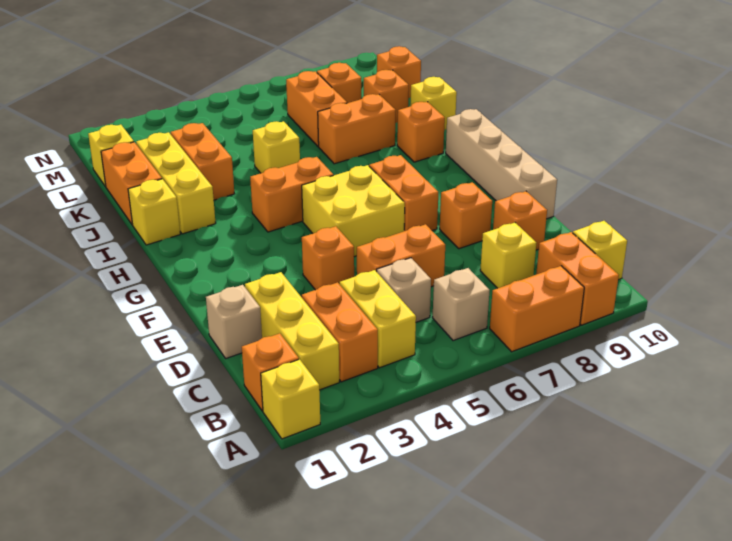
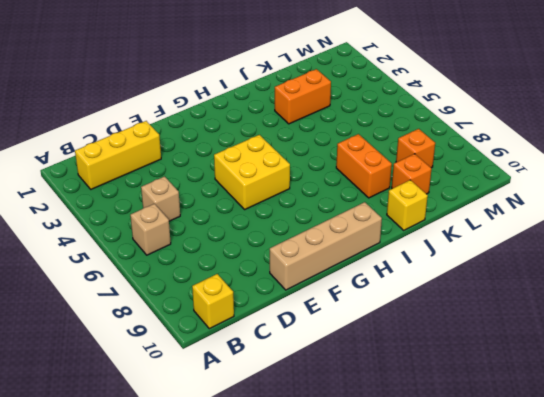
none -> yellow brick A1 level 1
none -> orange brick A7:A8 level 1
none -> orange brick A9:B9 level 1
none -> orange brick B1 level 1

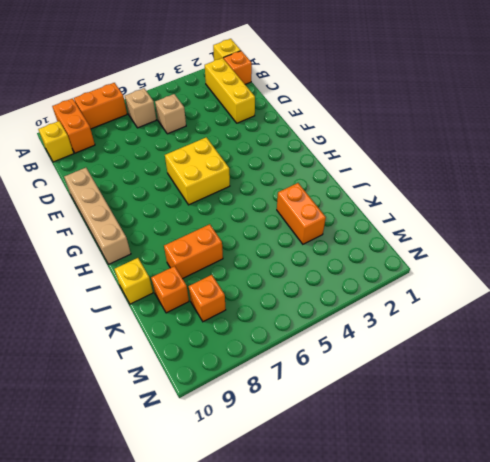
none -> orange brick B3:C3 level 1
none -> yellow brick B4:C4 level 1
none -> yellow brick C8 level 1
none -> tan brick D1 level 1

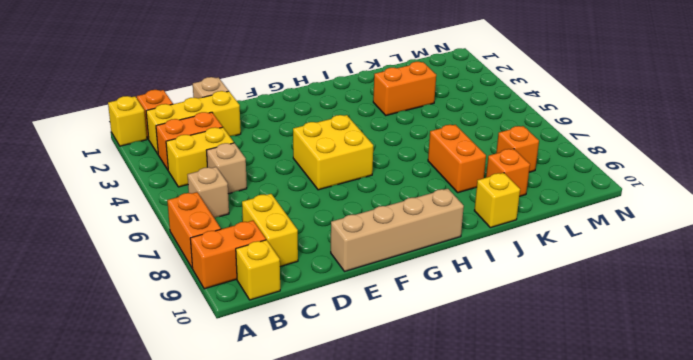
yellow brick C8:C9 level 1 -> yellow brick C8 level 1
none -> orange brick D5:D6 level 1
none -> orange brick D9 level 1
none -> orange brick E4 level 1
none -> orange brick E8 level 1

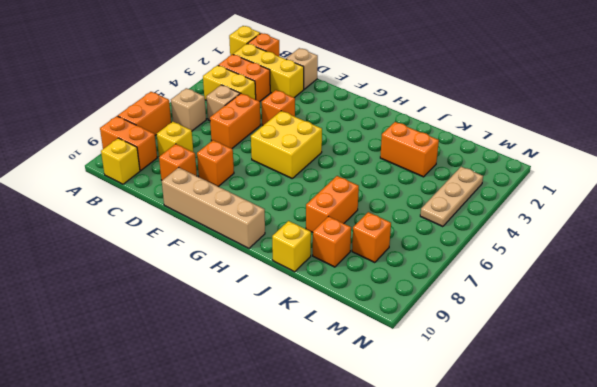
tan plate M3:M5 level 1 -> none
none -> orange brick F7:G7 level 1
none -> orange brick H4:H5 level 1
none -> yellow brick I1 level 1
none -> yellow brick I2:K2 level 1

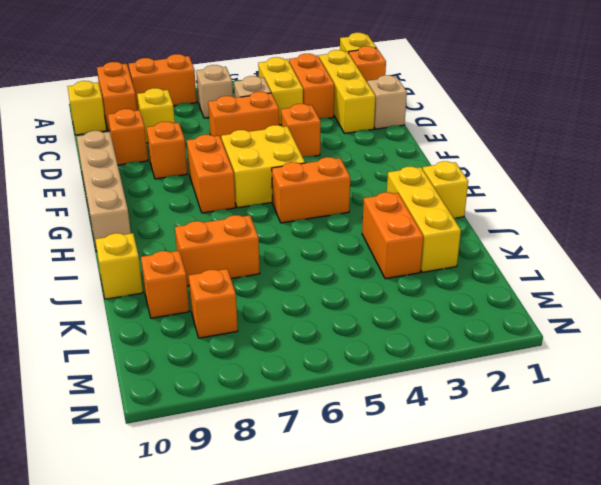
none -> orange brick I9 level 1
none -> orange brick J1:K1 level 1
none -> yellow brick J5 level 1
none -> orange brick K7:L7 level 1

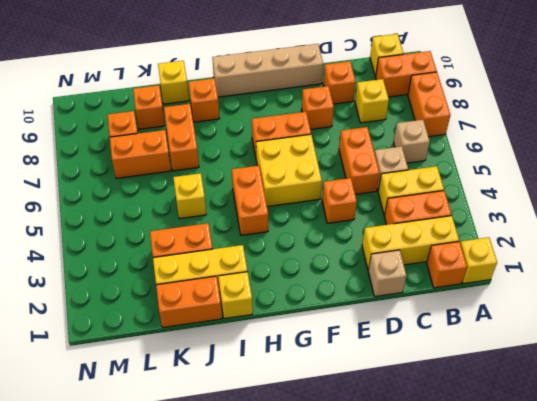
none -> yellow brick L1 level 1
none -> orange brick L10 level 1

